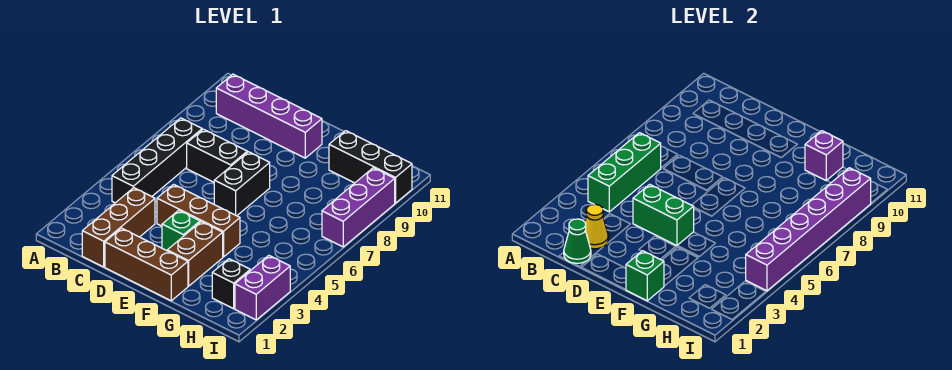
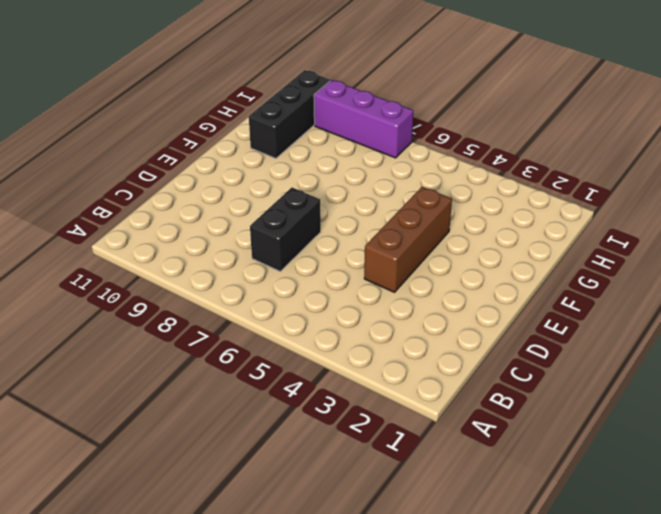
none -> black brick B4:B7 level 1
none -> purple brick B10:E10 level 1
none -> brown brick C1:C3 level 1

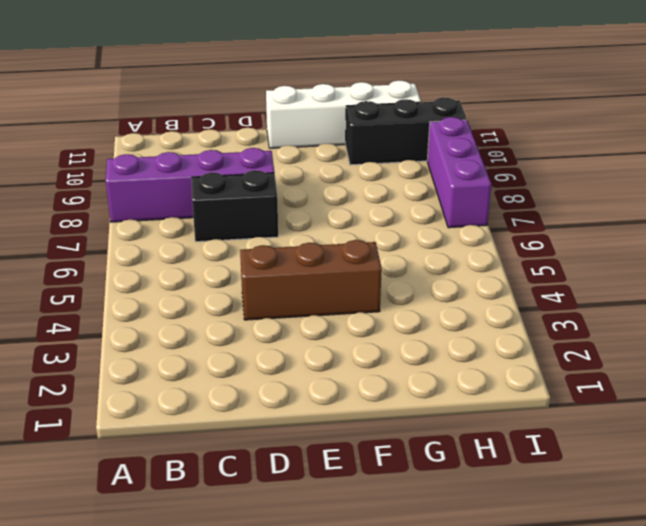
purple brick A8:D8 level 1 -> purple brick B10:E10 level 1
white brick E11:H11 level 1 -> none
none -> black brick B4:B7 level 1
none -> brown brick C1:C3 level 1
none -> brown brick D1:F1 level 1

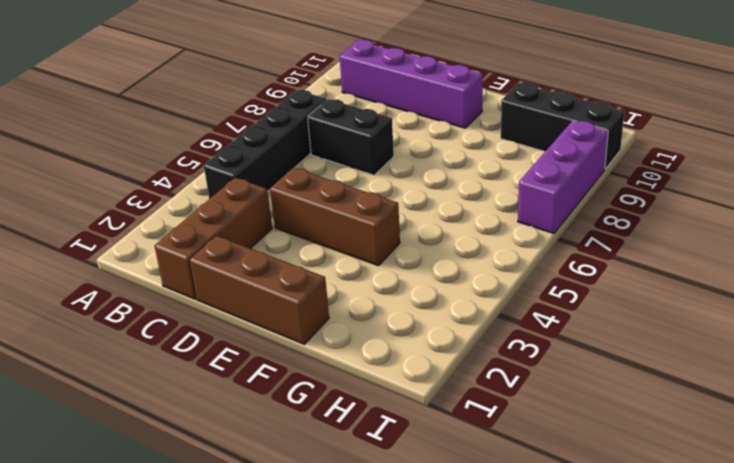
none -> green brick E3 level 1
none -> black brick E6:E7 level 1
none -> brown brick F2:F3 level 1

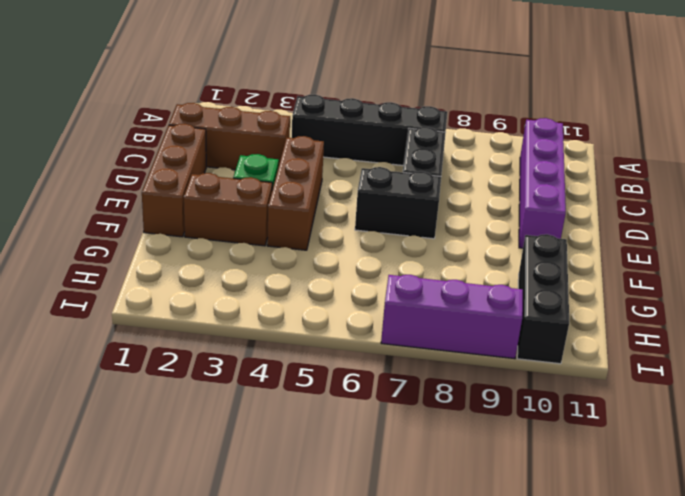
none -> black brick H2 level 1
none -> purple brick I2:I3 level 1
none -> green brick B4:B6 level 2

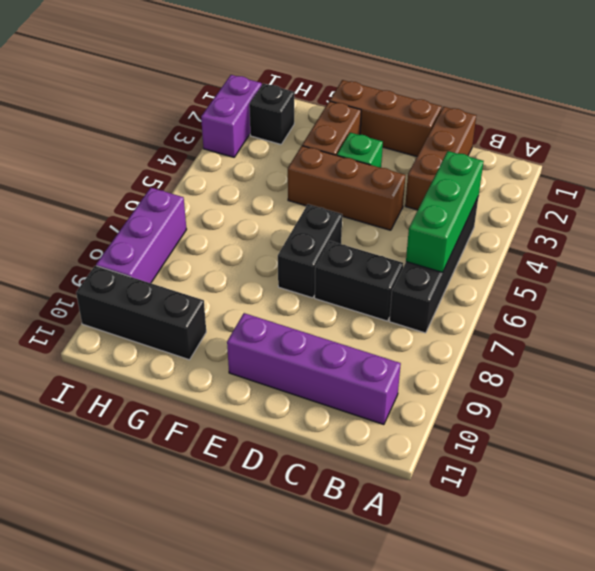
none -> green cone C1 level 2
none -> yellow cone C2 level 2
none -> green brick D4:E4 level 2

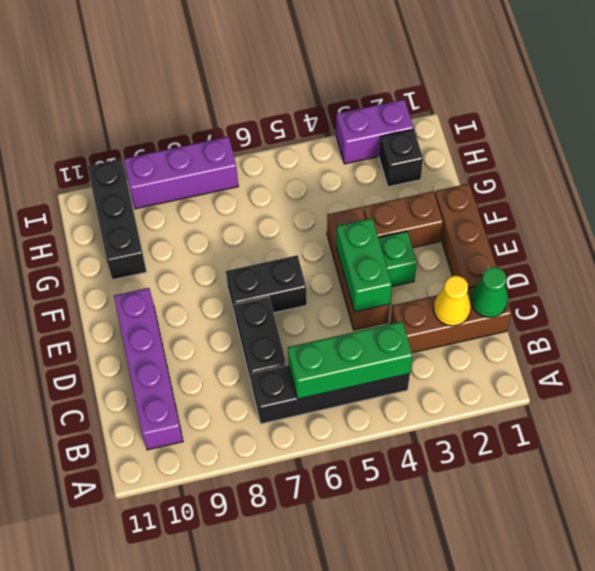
none -> green brick F1 level 2
none -> purple brick G10 level 2
none -> purple brick I4:I9 level 2

